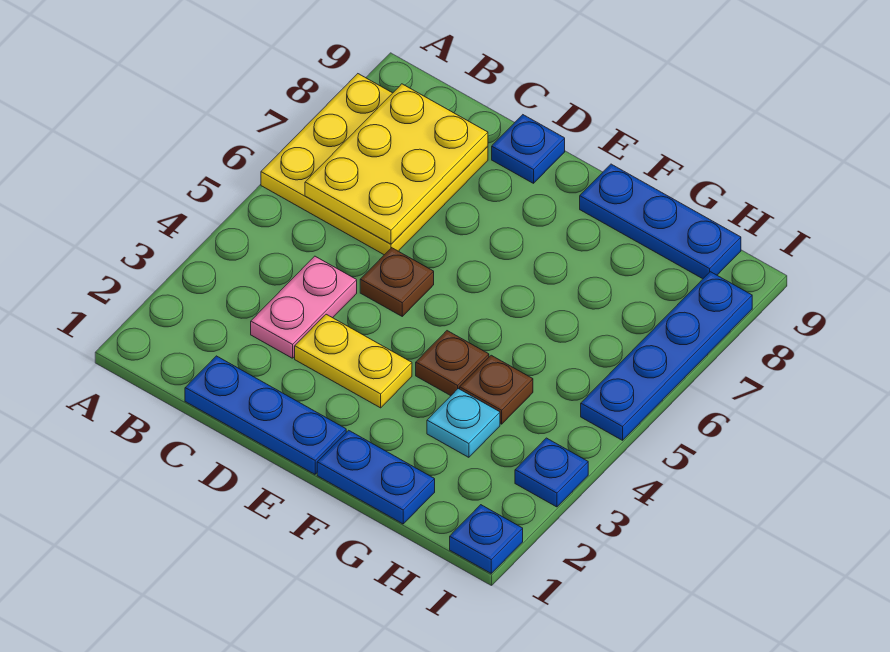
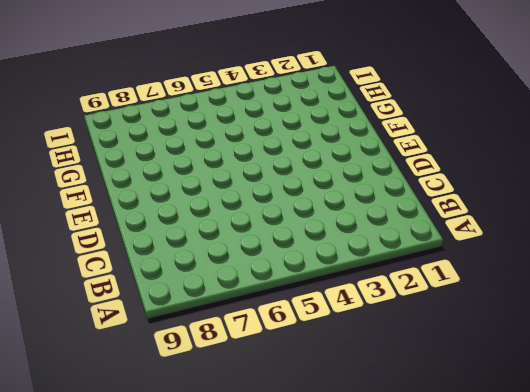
none -> yellow plate A6:C8 level 1
none -> blue plate C1:E1 level 1
none -> pink plate C3:C4 level 1

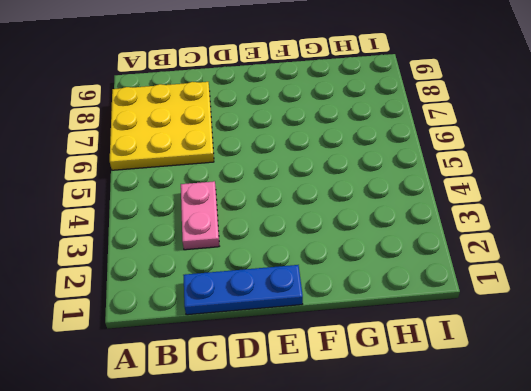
none -> yellow plate D3:E3 level 1
none -> brown plate D5 level 1
none -> blue plate D9 level 1

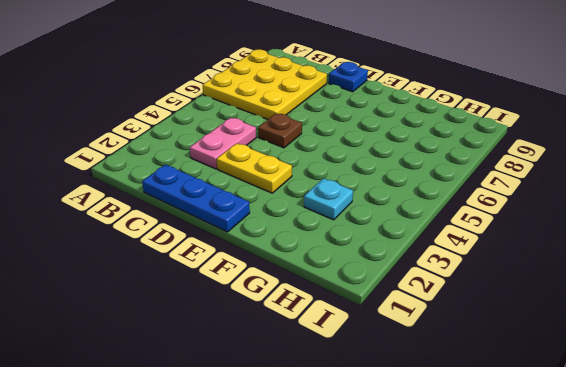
none -> blue plate F1:G1 level 1
none -> brown plate F4 level 1
none -> blue plate F9:H9 level 1

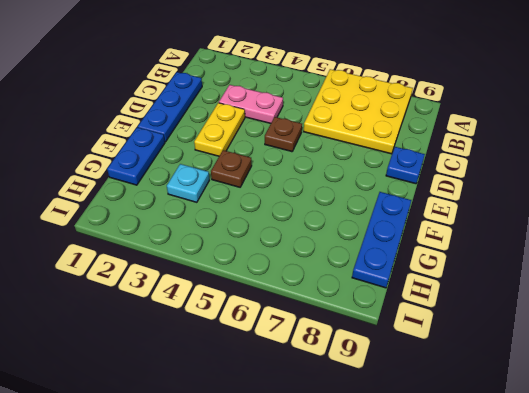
none -> brown plate G4 level 1
none -> blue plate I1 level 1
none -> blue plate I3 level 1

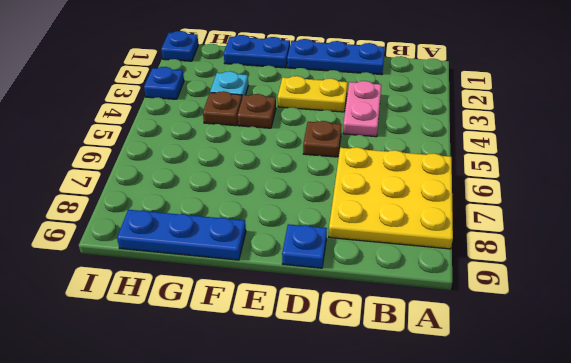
none -> blue plate I5:I8 level 1
none -> yellow plate B6:C8 level 2

